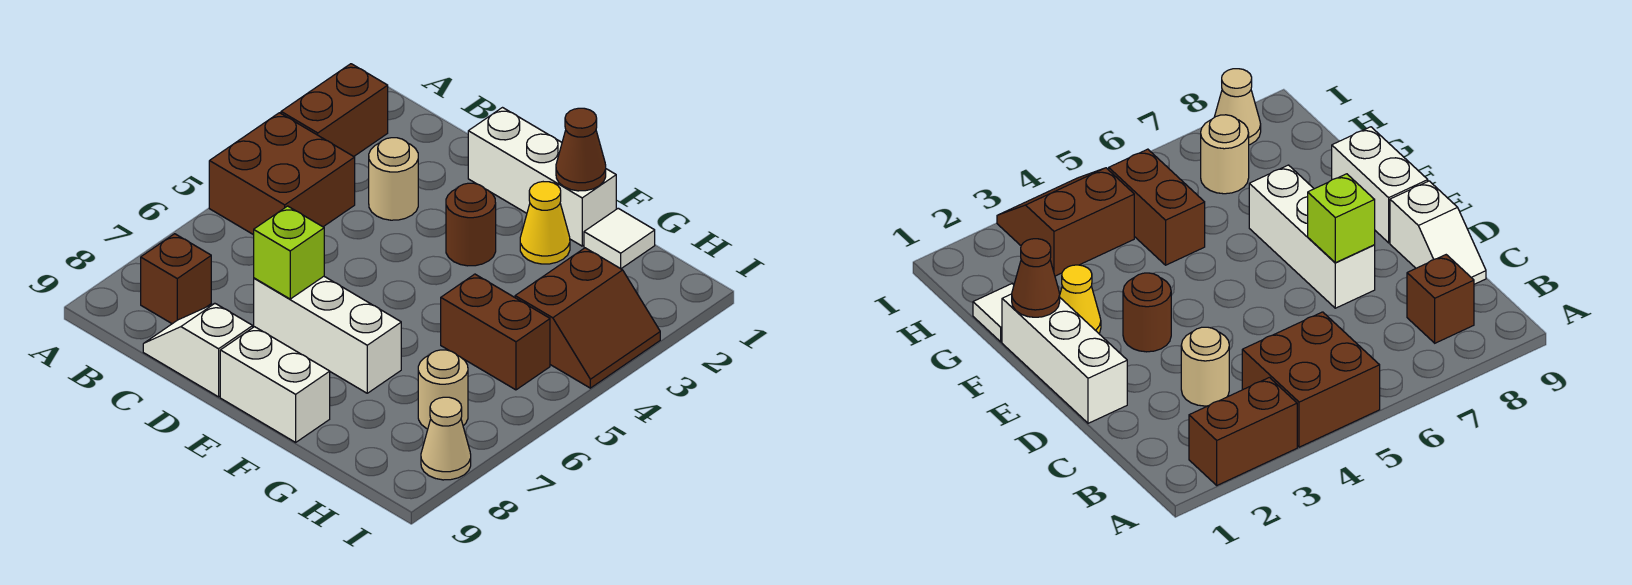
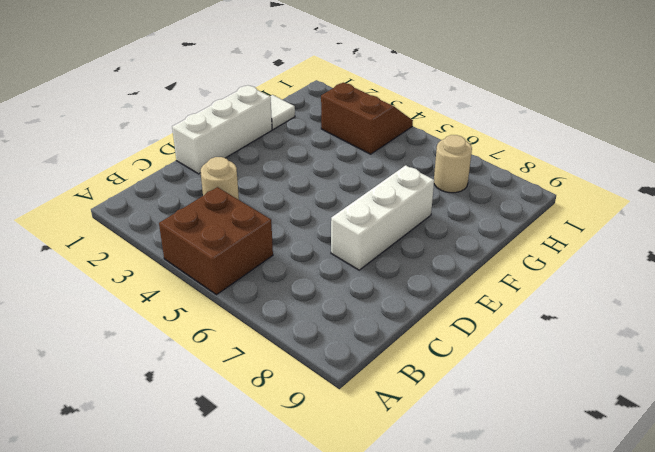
none -> brown brick A2:A3 level 1
none -> brown brick B8 level 1
none -> white slope C9:D9 level 1 top D

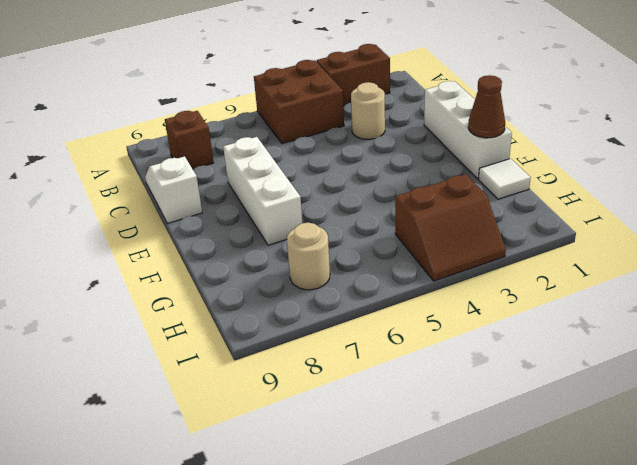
none -> brown round brick E3 level 1
none -> white brick E9:F9 level 1
none -> yellow cone F2 level 1

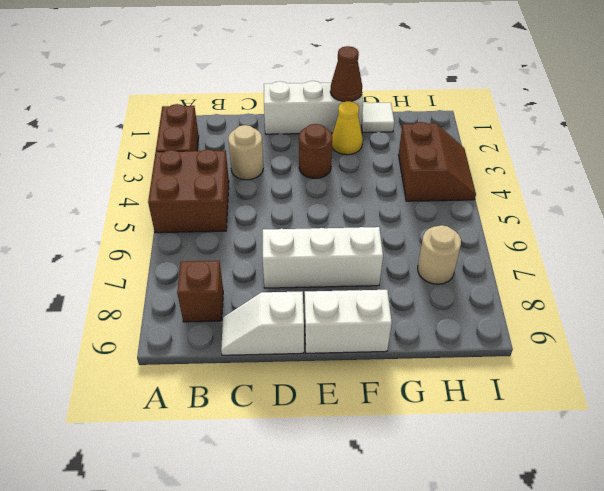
none -> brown brick G5:H5 level 1
none -> tan cone I8 level 1
none -> lime brick D7 level 2

